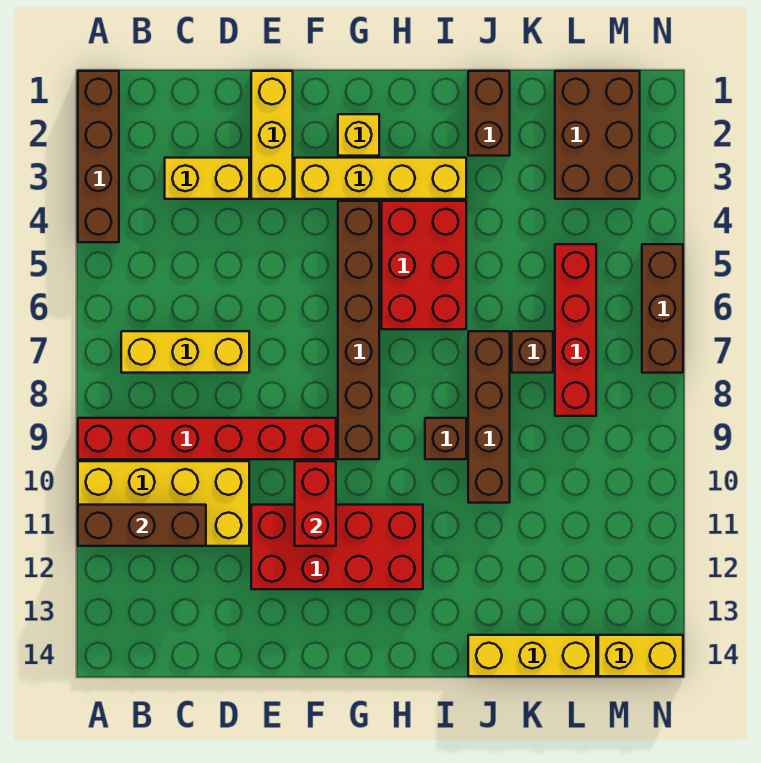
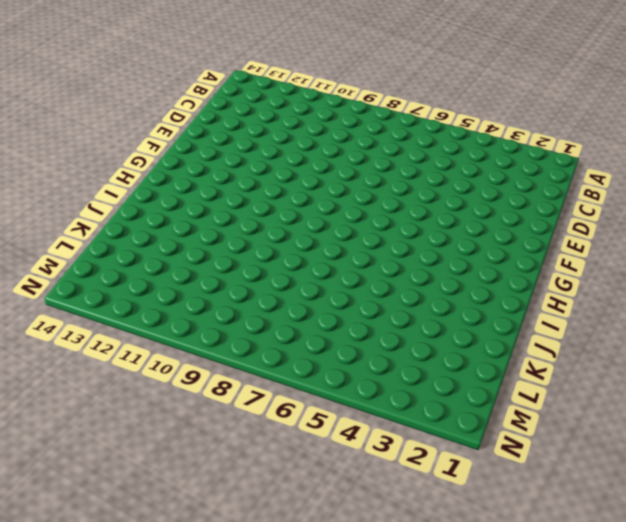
none -> brown brick A1:A4 level 1
none -> red brick A9:F9 level 1
none -> yellow brick A10:D11 level 1

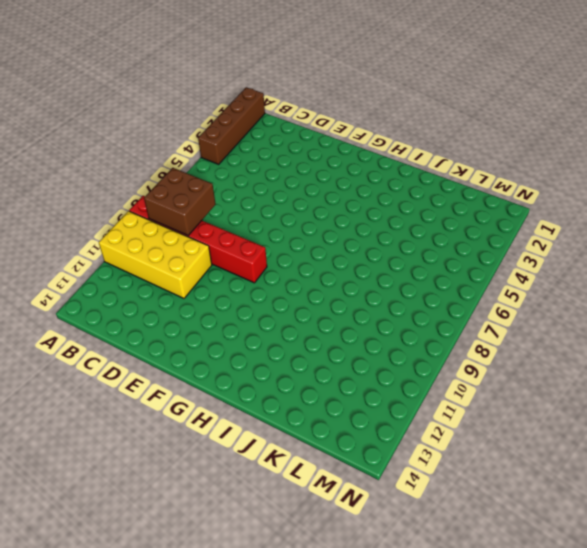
brown brick B8:C9 level 2 -> none
none -> yellow brick B7:D7 level 1
none -> yellow brick C3:D3 level 1
none -> yellow brick E1:E3 level 1

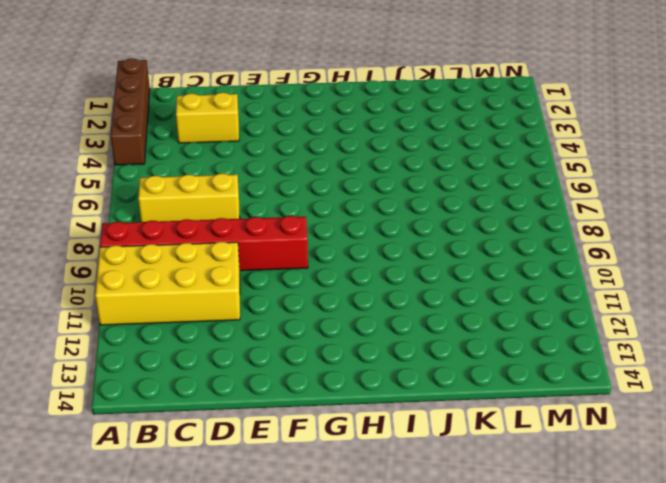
none -> yellow brick E1:E3 level 1
none -> red brick E11:H12 level 1
none -> yellow brick F3:I3 level 1

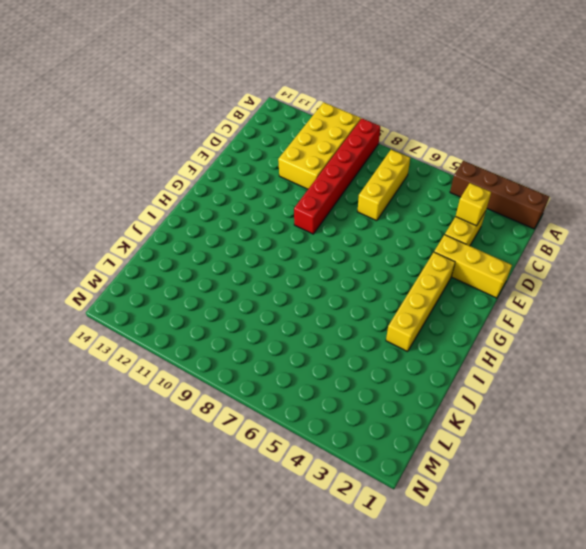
yellow brick C3 level 2 -> yellow brick G2 level 1
none -> red brick E11:H12 level 1
none -> brown brick G4:G9 level 1
none -> red brick H4:I6 level 1

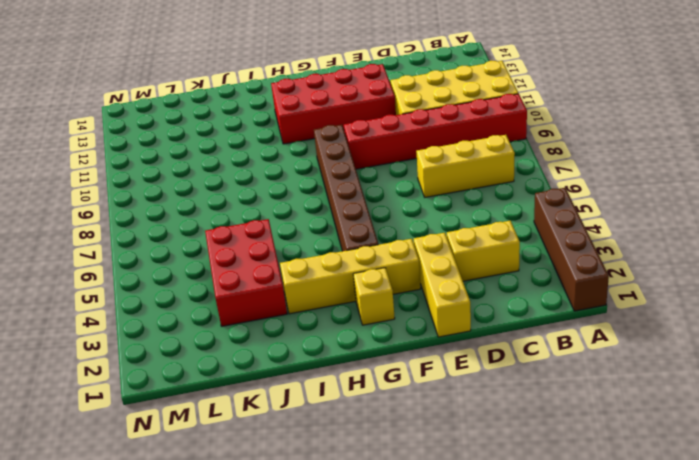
red brick J3:K5 level 1 -> red brick H4:I6 level 1
none -> brown brick I9 level 1
none -> brown brick J1:J2 level 1
none -> brown brick J7:J10 level 1

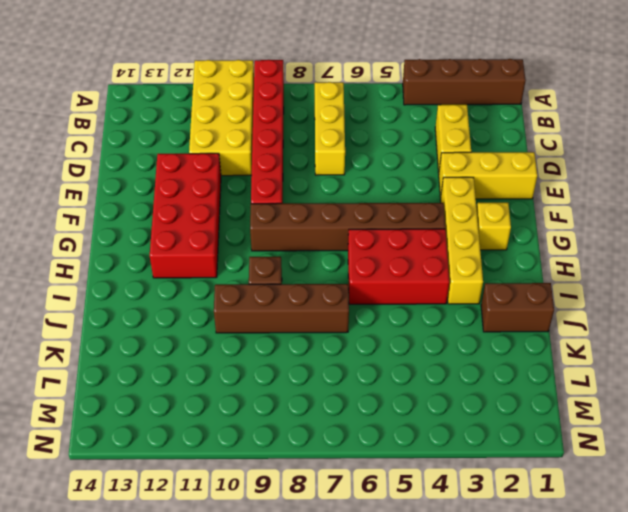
none -> yellow brick J14:L14 level 1
none -> brown brick K7 level 1
none -> brown brick L1:M3 level 1

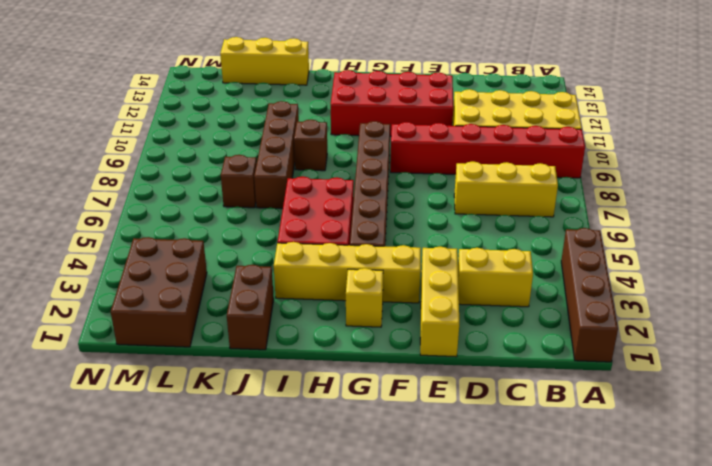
none -> red brick L5:L8 level 1
none -> yellow brick M14:N14 level 1
none -> brown brick N5:N7 level 1

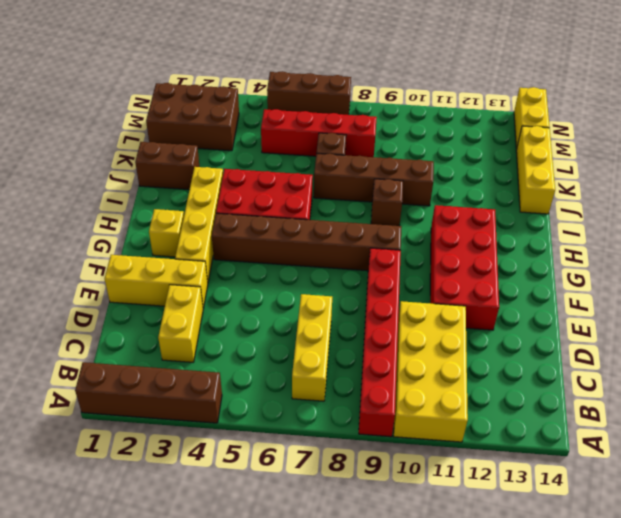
none -> brown brick A11:C11 level 2
none -> red brick F10:F11 level 2

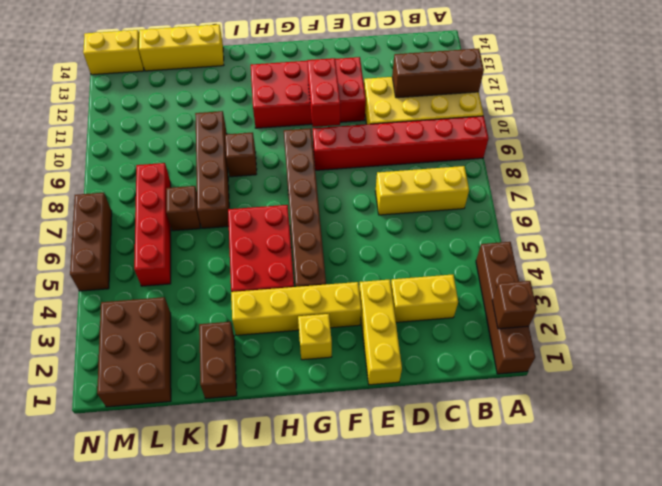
brown brick A2 level 2 -> none

